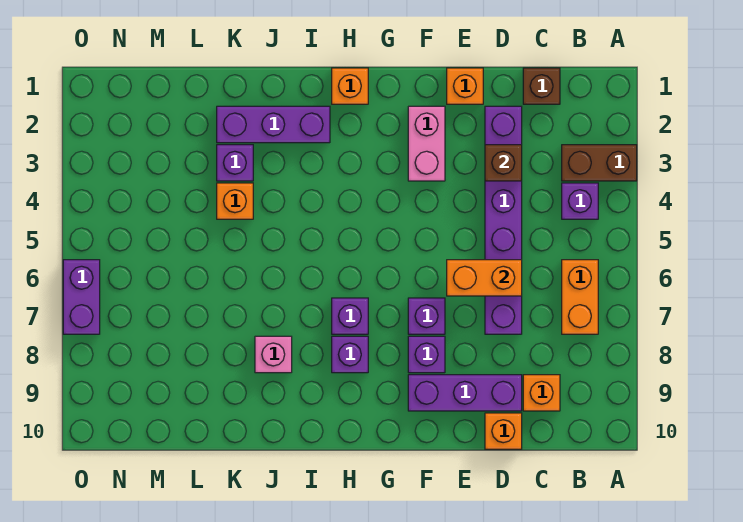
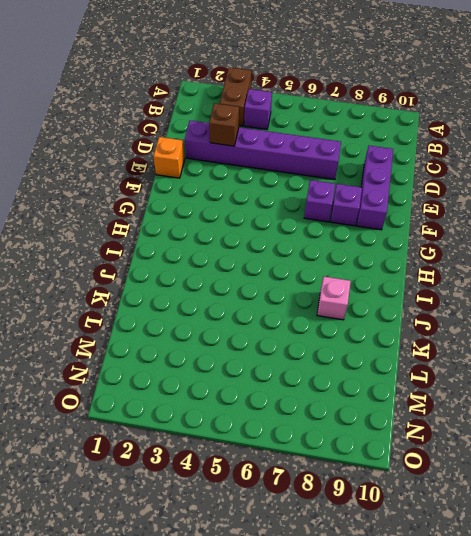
none -> orange brick B6:B7 level 1
none -> brown brick C1 level 1
none -> orange brick C9 level 1

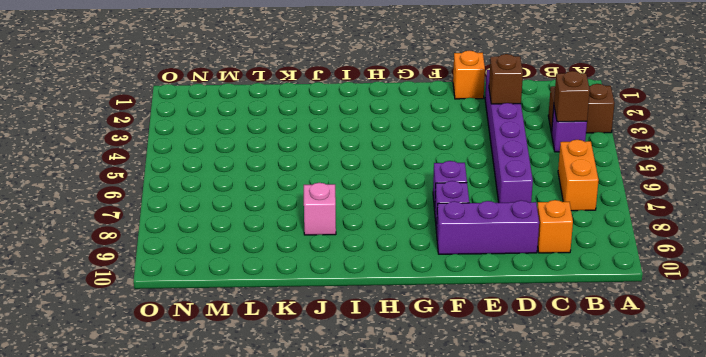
brown brick B4 level 2 -> brown brick C1 level 1
none -> orange brick D10 level 1
none -> pink brick F2:F3 level 1
none -> orange brick H1 level 1

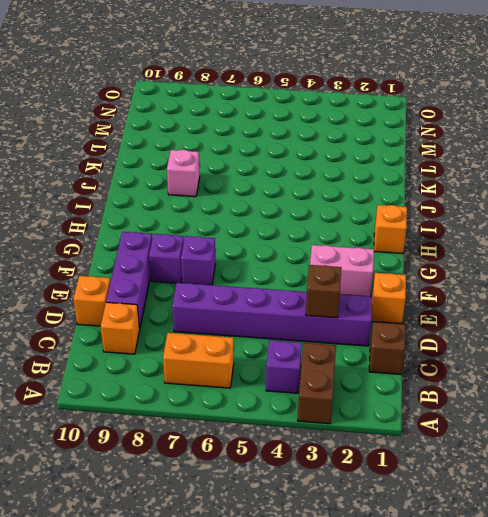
none -> purple brick H7 level 1
none -> purple brick H8 level 1
none -> purple brick I2:K2 level 1

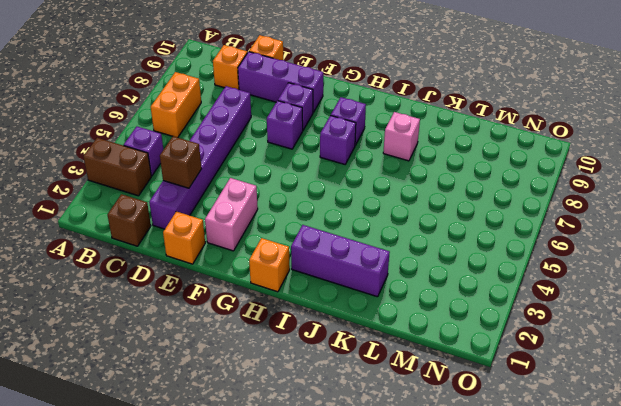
none -> purple brick K3 level 1
none -> orange brick K4 level 1
none -> purple brick O6:O7 level 1

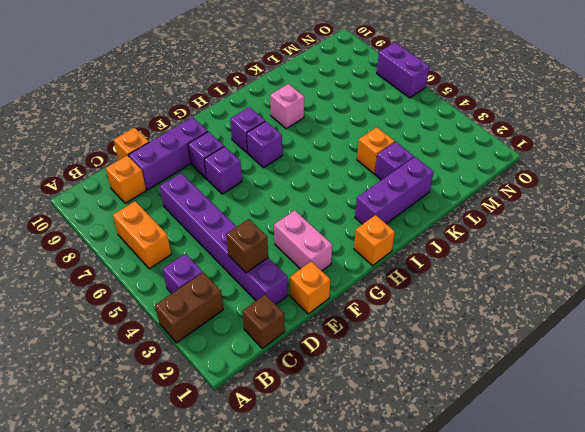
none -> orange brick D6:E6 level 2

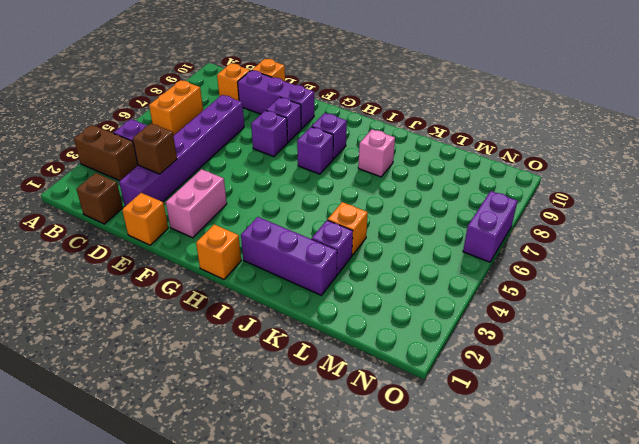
none -> orange brick D6:E6 level 2

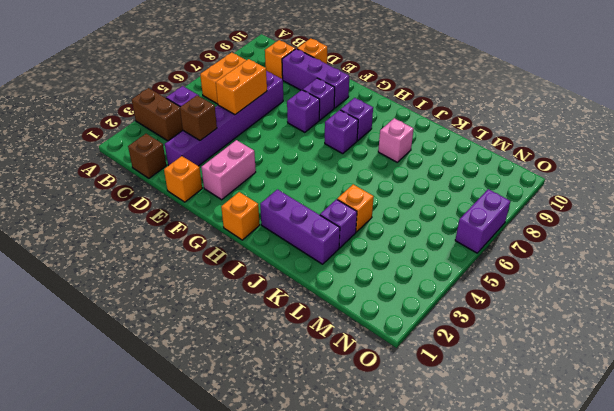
orange brick D5:D6 level 2 -> orange brick D6:E6 level 2

